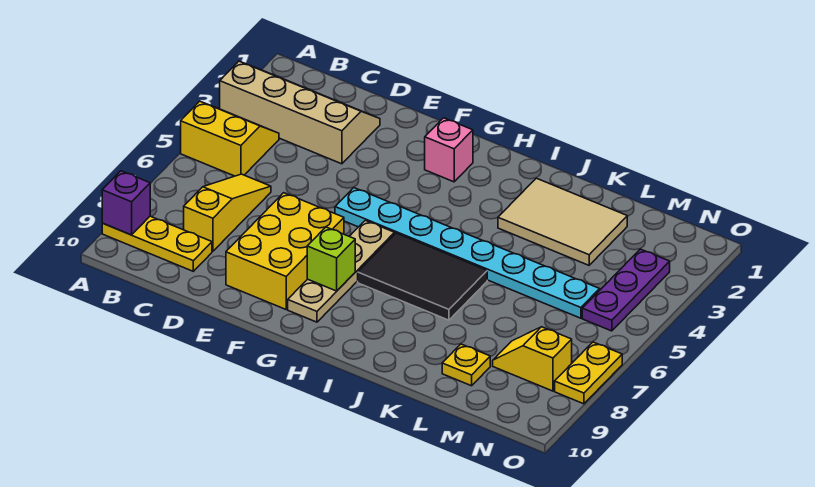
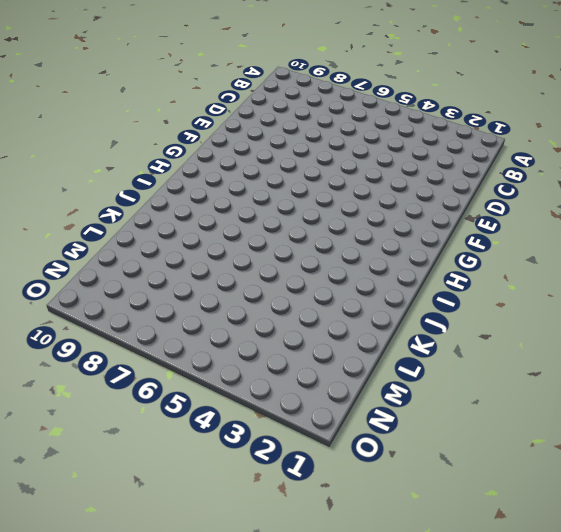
none -> tan slope A2:D3 level 1 top 3
none -> yellow slope A4:B5 level 1 top 5
none -> yellow plate A9:C9 level 1

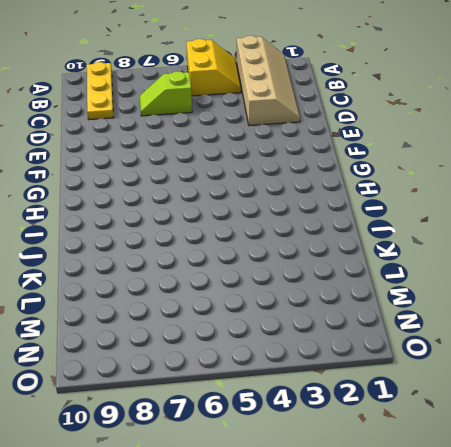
lime slope C6:C7 level 1 top 6 -> yellow slope C6:C8 level 1 top 8
none -> yellow brick E7:F9 level 1
none -> cyan plate F5:M5 level 1
none -> pink brick G2 level 1

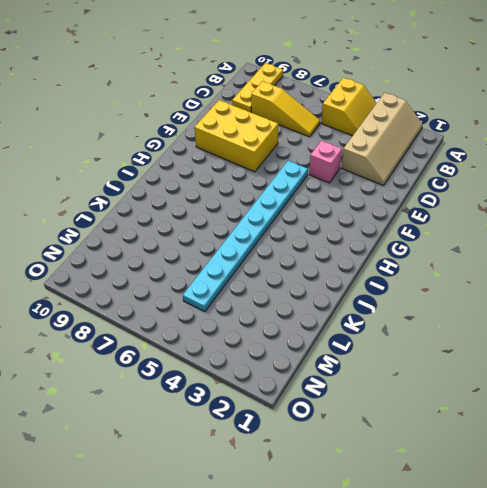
pink brick E4 level 1 -> pink brick G2 level 1
none -> tan plate G6:G9 level 1
none -> black tile H6:J7 level 1
none -> tan tile J2:L3 level 1

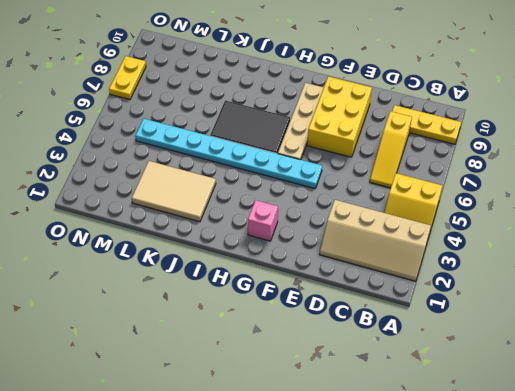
none -> yellow plate L9 level 1
none -> yellow slope M8:N8 level 1 top N
none -> purple plate N3:N5 level 1

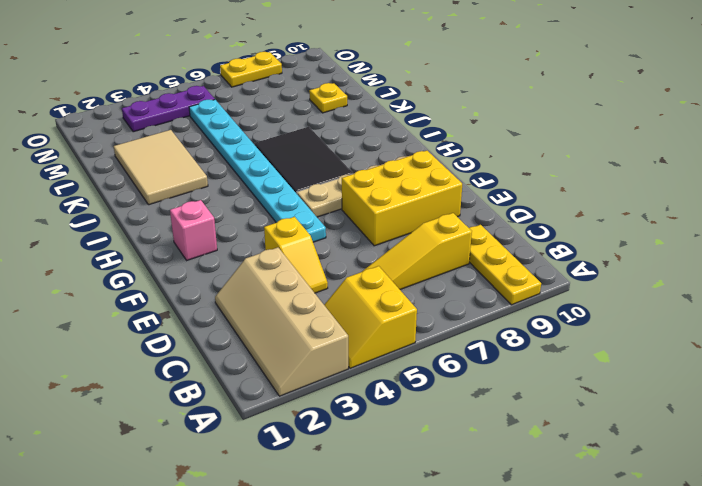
yellow slope D4:E4 level 1 top E -> yellow slope M8:N8 level 1 top N
none -> purple brick A9 level 2
none -> lime brick G8 level 2

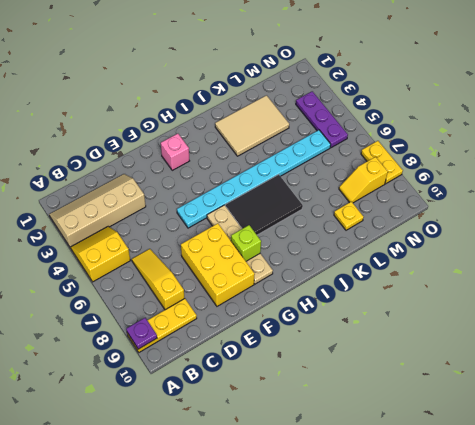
purple plate A9 level 2 -> purple brick A9 level 2

